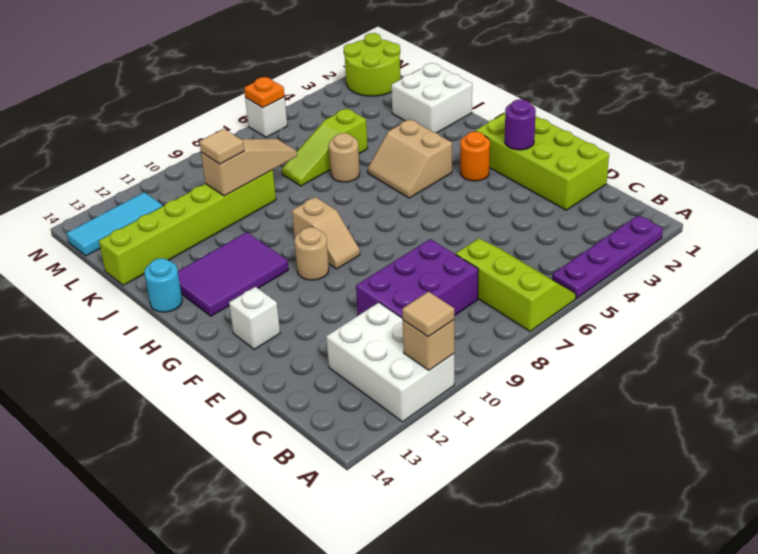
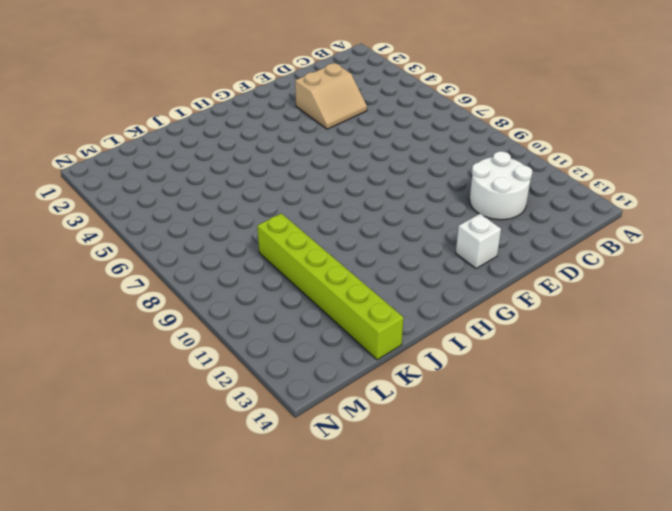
white round brick C11:D12 level 1 -> white brick A11:C12 level 1
tan slope D3:E4 level 1 top 3 -> tan slope H4:I5 level 1 top 4
none -> purple plate A2:A5 level 1
none -> lime slope A6:C7 level 1 top 7
none -> purple brick C8:D10 level 1

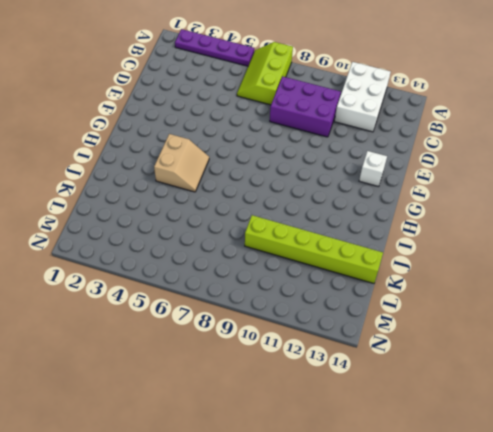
none -> lime brick D1:G2 level 1
none -> orange round brick G3 level 1
none -> tan slope G9:H9 level 1 top H

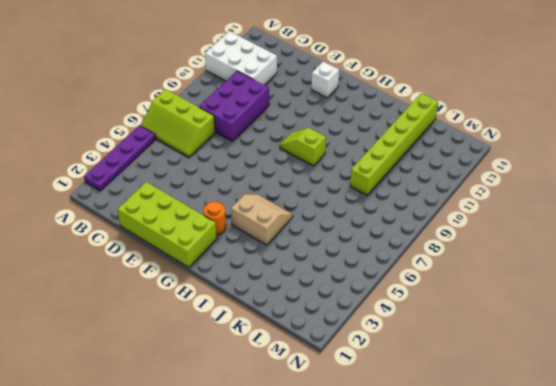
lime slope G9:H9 level 1 top H -> tan slope G9:H9 level 1 top H
none -> tan round brick G10 level 1
none -> purple tile H11:I13 level 1
none -> cyan round brick I14 level 1

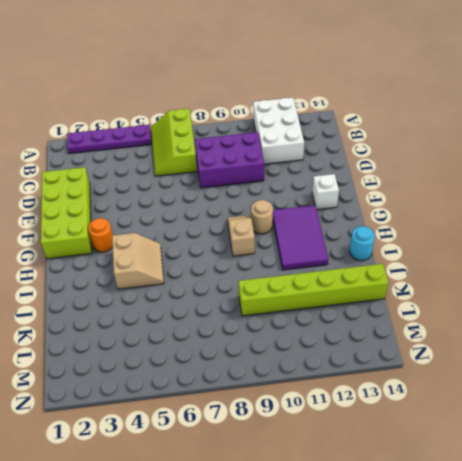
purple tile G11:I12 level 1 -> purple tile H11:I13 level 1
none -> white brick J1:K2 level 1
none -> tan round brick J6 level 1
none -> lime slope K5:K7 level 1 top 5

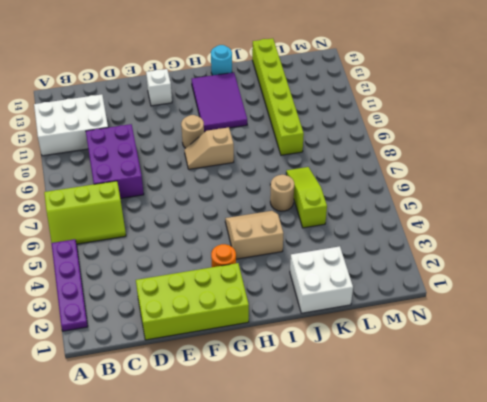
none -> lime round brick M1:N2 level 1
none -> cyan tile M12:M14 level 1
none -> white brick N6 level 1

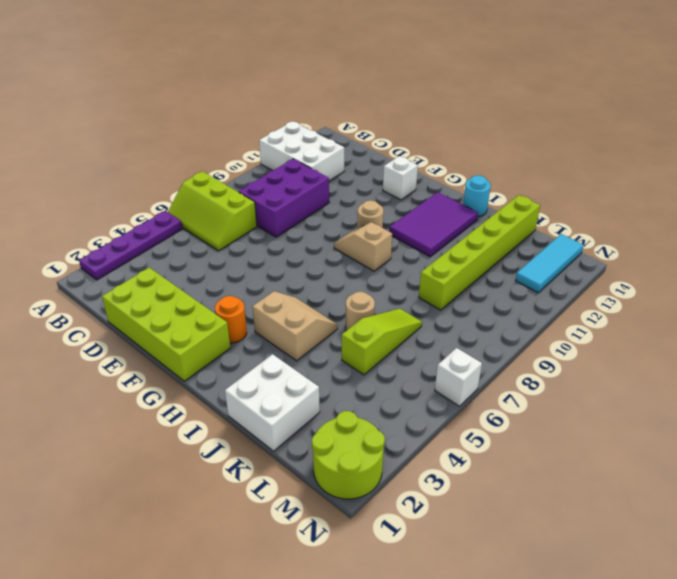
none -> tan brick A11 level 2
none -> purple round brick F2 level 2
none -> tan slope K8:K10 level 2 top 10

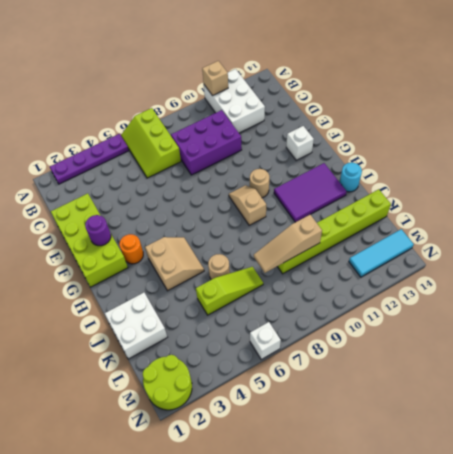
none -> orange plate N6 level 2
none -> tan tile A11 level 3
none -> tan tile K10 level 3

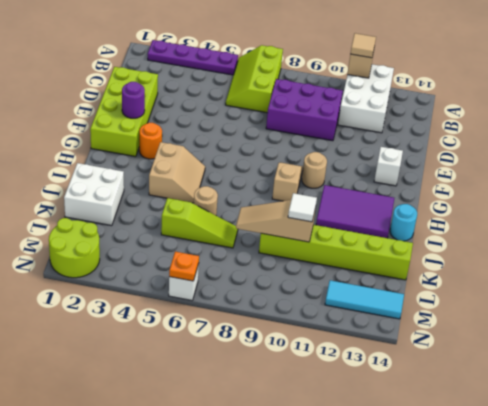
white tile K10 level 3 -> tan tile K10 level 3

